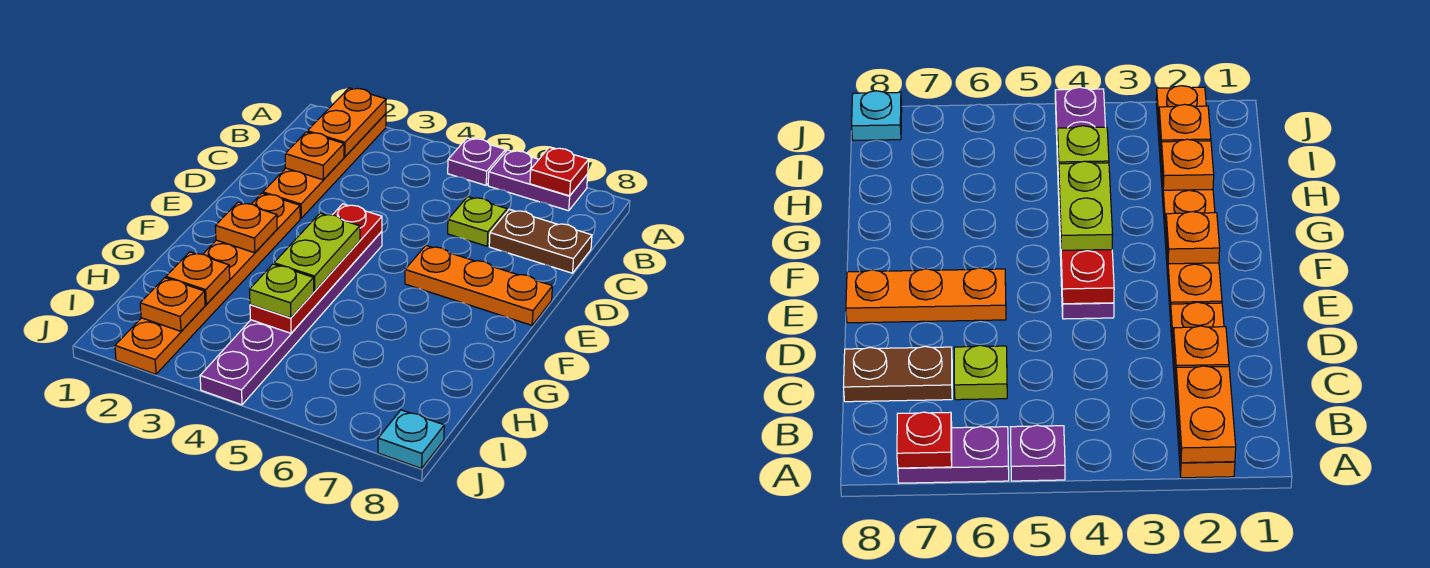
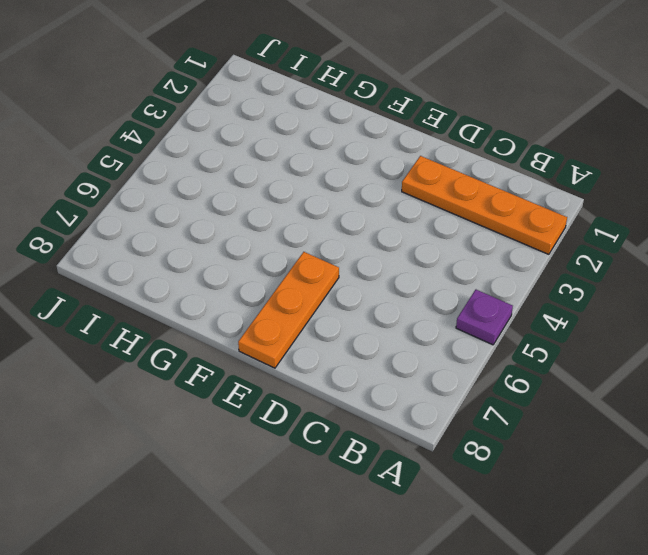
none -> purple plate A6:A7 level 1
none -> lime plate C6 level 1
none -> brown plate C7:C8 level 1

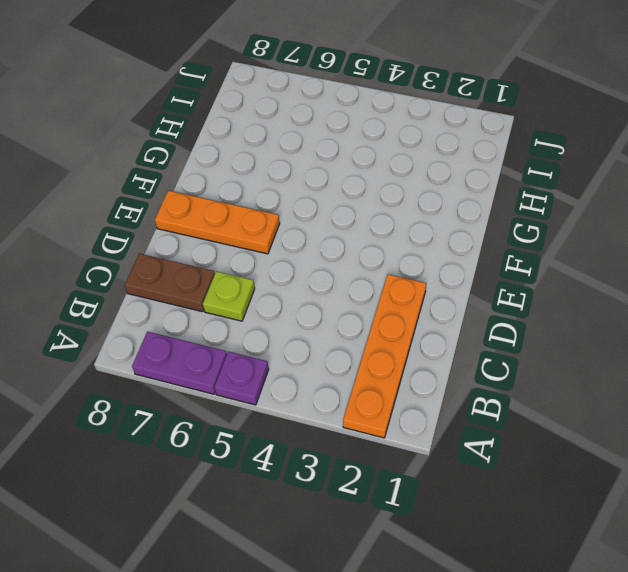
none -> orange plate E2:J2 level 1
none -> purple plate E4:J4 level 1
none -> cyan plate J8 level 1

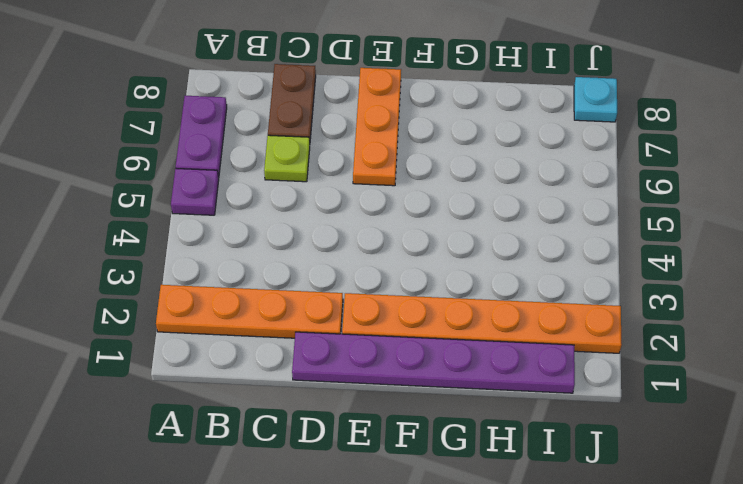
purple plate D1:I1 level 1 -> purple plate E4:J4 level 1
none -> orange plate A2:B2 level 2
none -> red plate A7 level 2
none -> orange plate C2 level 2

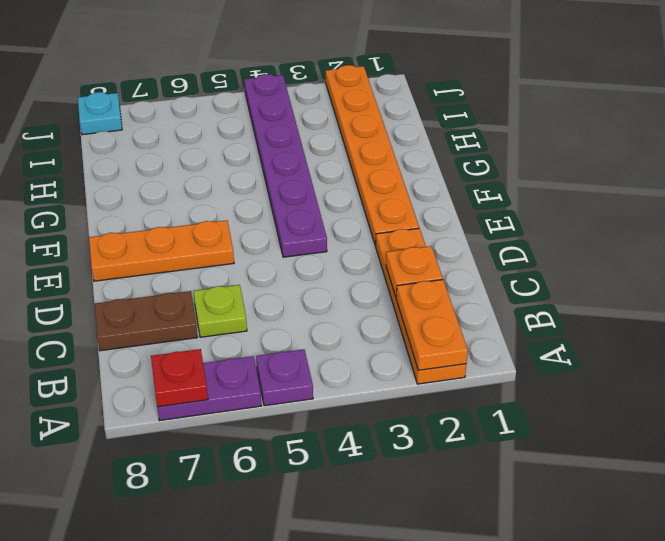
none -> red plate E4:H4 level 2
none -> orange plate F2 level 2
none -> orange plate H2 level 2

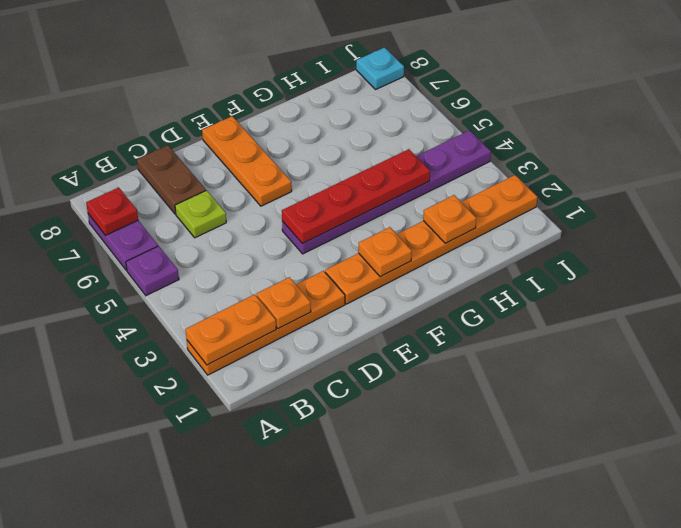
none -> orange plate I2 level 2
none -> lime plate F4:G4 level 3
none -> lime plate H4 level 3

